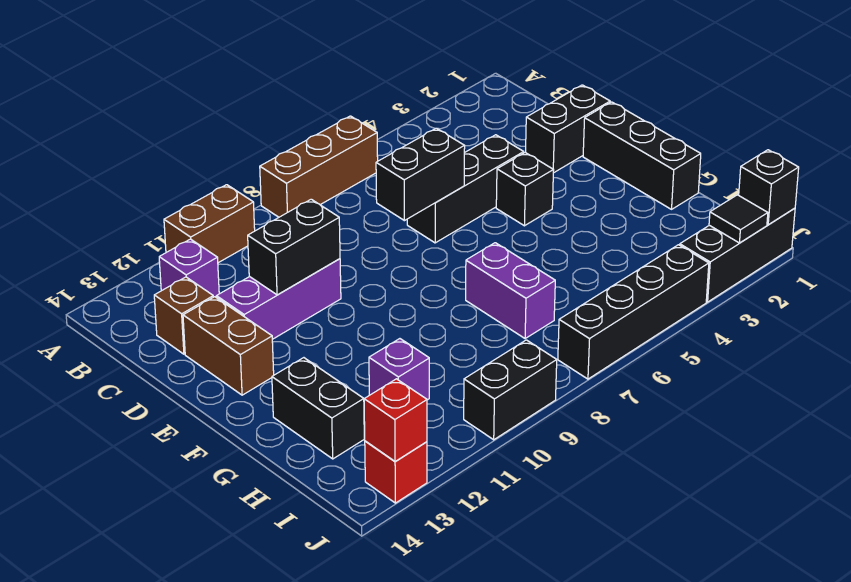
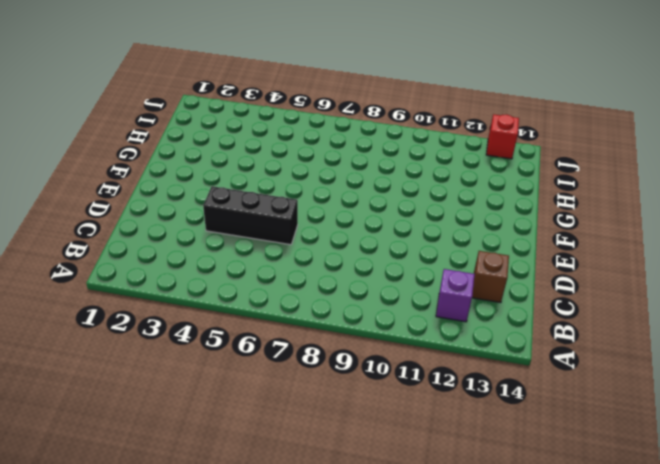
none -> brown brick A6:A8 level 1
none -> brown brick A10:A11 level 1
none -> black brick D1:D2 level 1

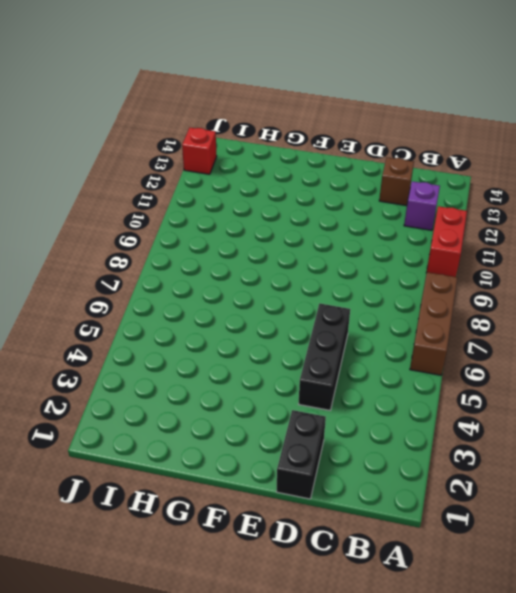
red brick A10:A11 level 1 -> brown brick A10:A11 level 1
none -> purple brick D10:D12 level 1
none -> brown brick D13:E13 level 1
none -> black brick E1:G1 level 1

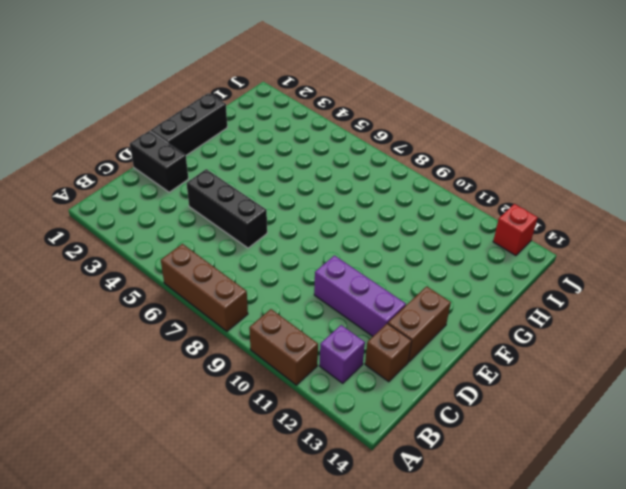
none -> black brick E4 level 1
none -> purple brick G7:H7 level 1
none -> black brick G13:H13 level 1

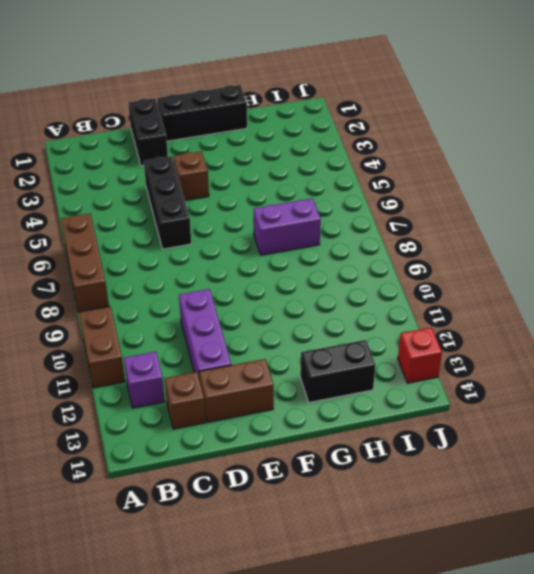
brown brick E4 level 1 -> black brick E4 level 1
none -> purple brick H11 level 1
none -> black brick J1:J3 level 1
none -> black brick J4:J7 level 1

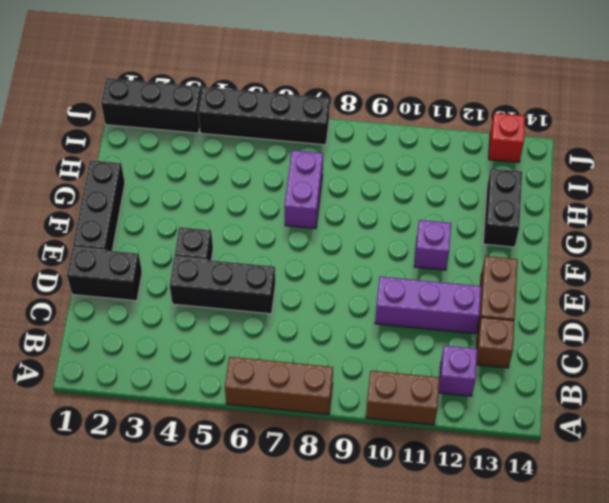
purple brick F11 level 1 -> purple brick H11 level 1
none -> black brick J9:J10 level 1
none -> black brick D6:D7 level 2
none -> black brick D10:D11 level 2

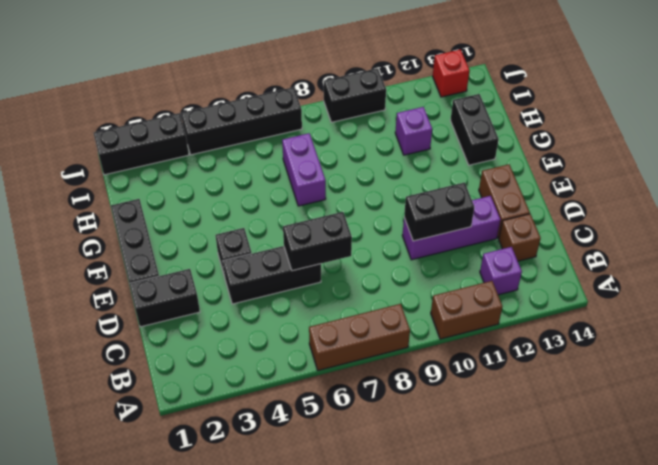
none -> black brick J1 level 2
none -> black tile J2 level 2
none -> red brick J13 level 2

